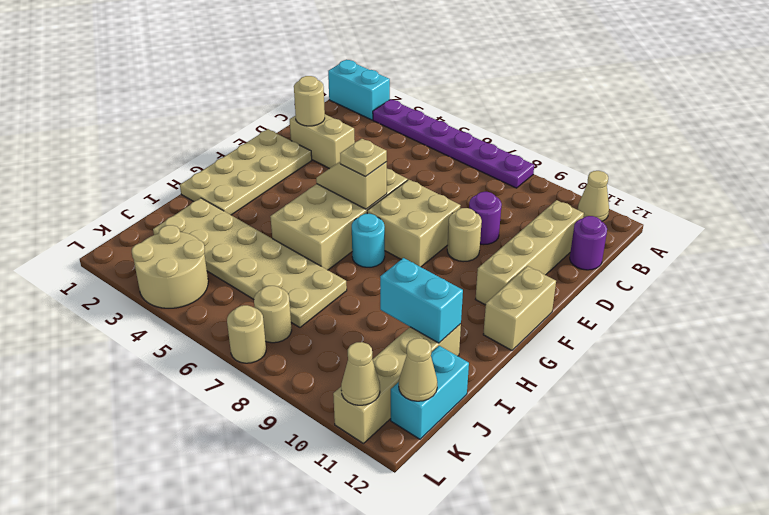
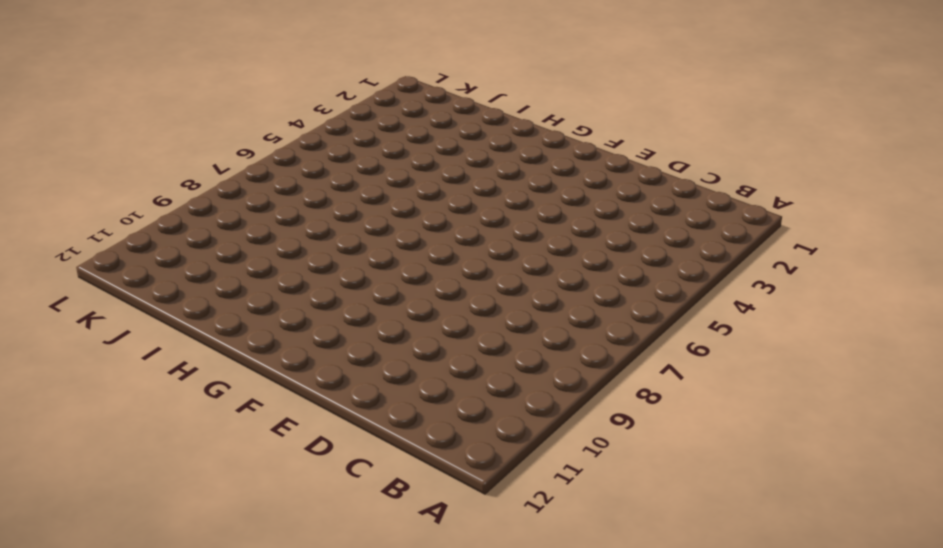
none -> cyan brick A1:A2 level 1
none -> purple plate A3:A8 level 1
none -> tan cone A11 level 1

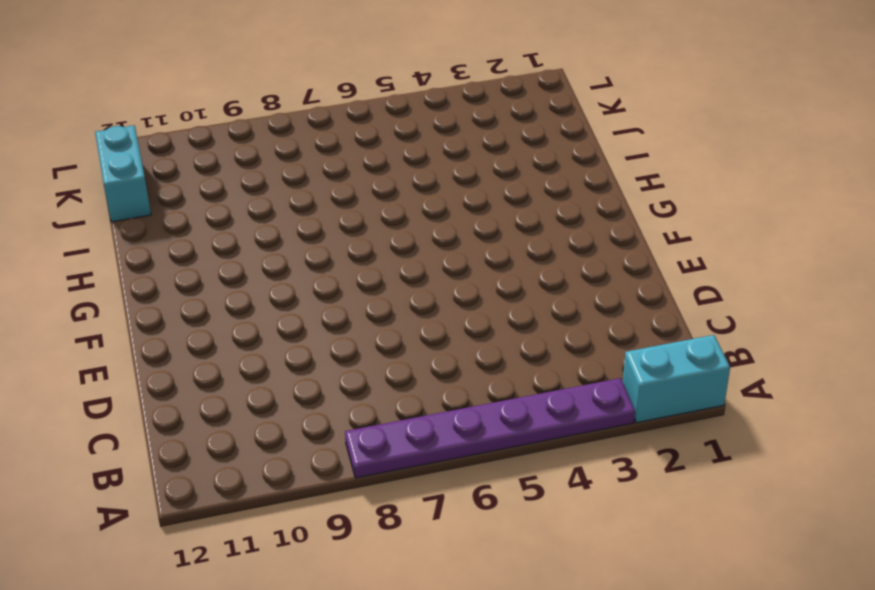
none -> tan cone A11 level 1
none -> tan brick C11:F11 level 1
none -> purple round brick C12 level 1

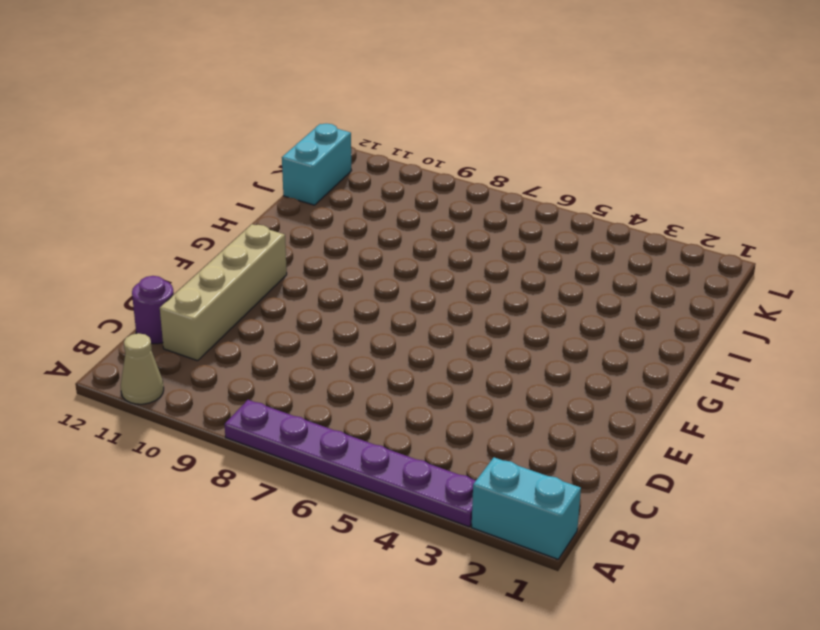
none -> tan brick D2:D3 level 1
none -> purple round brick D9 level 1
none -> tan plate E1:H2 level 1

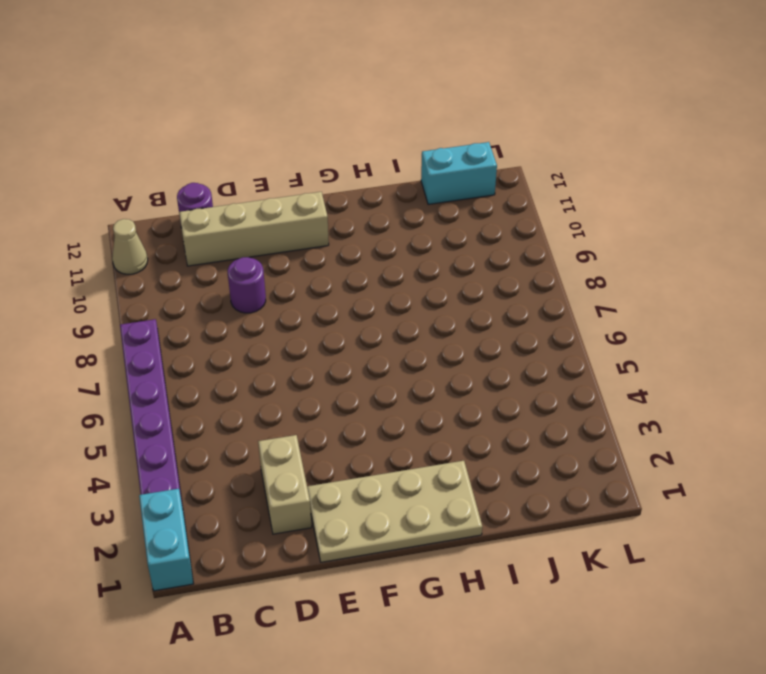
none -> tan brick E5:H6 level 1
none -> tan brick E7:F8 level 1
none -> tan round brick E9 level 1

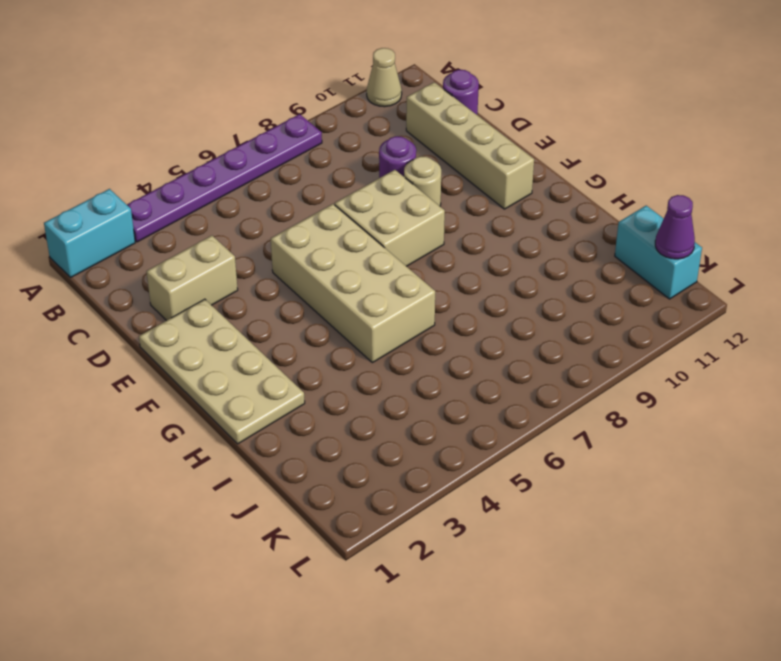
purple cone K12 level 2 -> tan cone K12 level 2
none -> tan brick F12:G12 level 1
none -> cyan round brick G7 level 1
none -> tan plate I2:J7 level 1

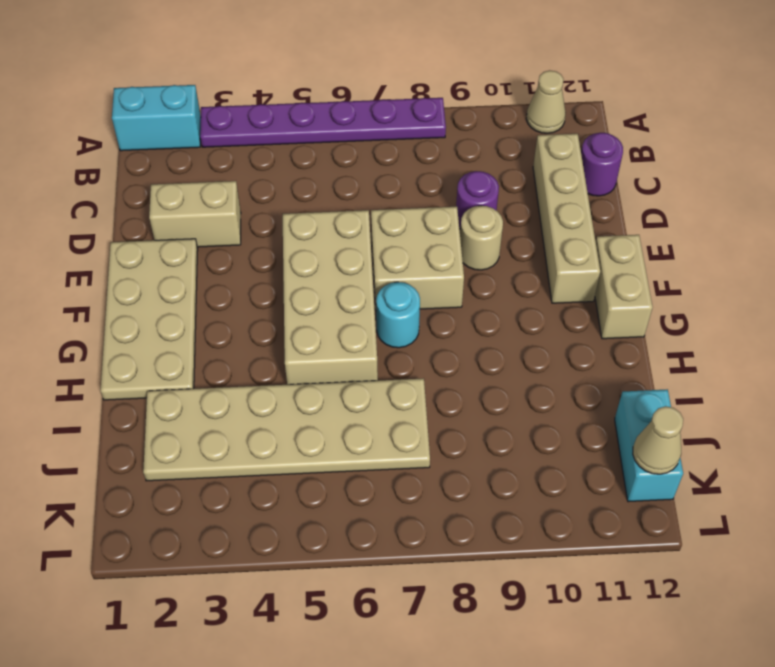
none -> tan brick I11:L11 level 1
none -> tan round brick K3:L4 level 1
none -> tan round brick K7 level 1

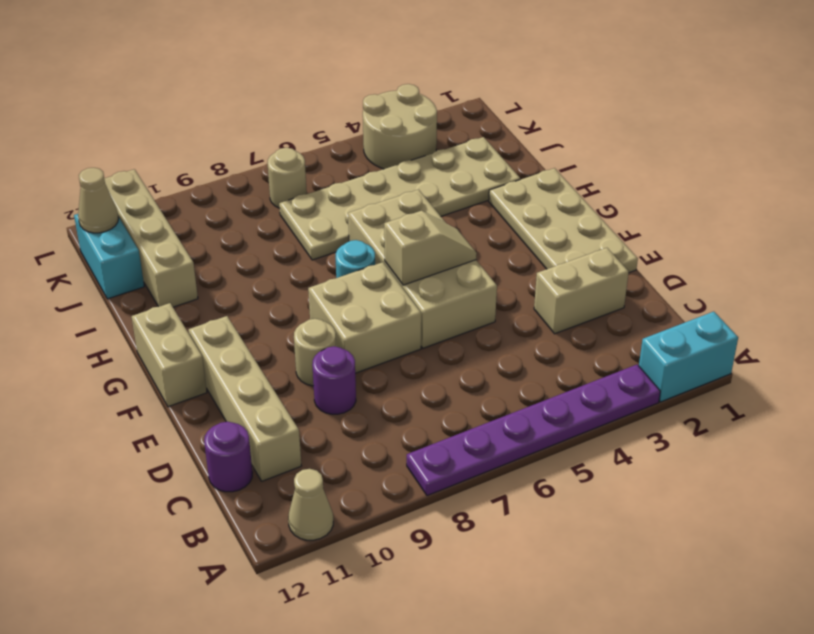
none -> tan round brick L7 level 1
none -> tan round brick D2 level 2
none -> cyan brick I10:I11 level 2

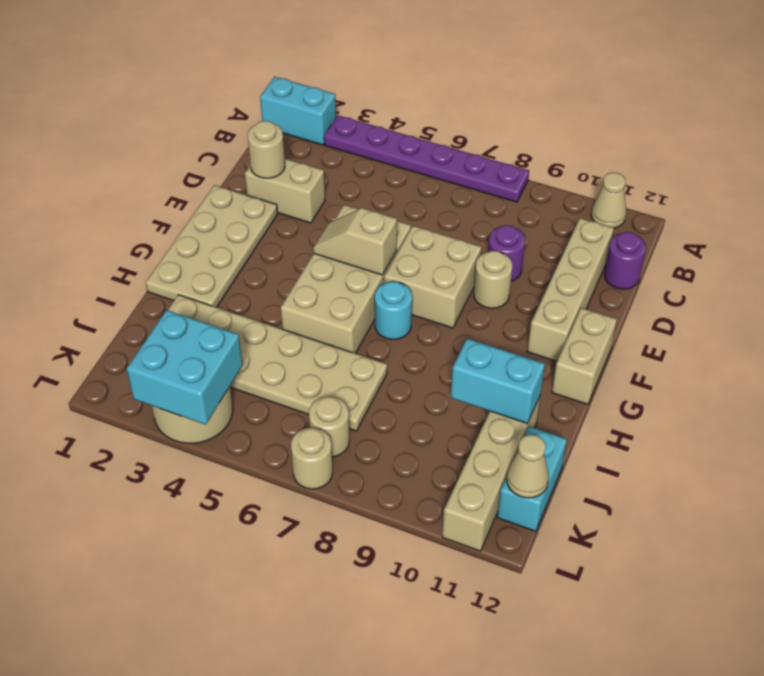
cyan brick K3:L4 level 2 -> none
none -> tan cone L11 level 2
none -> tan plate F6 level 3

